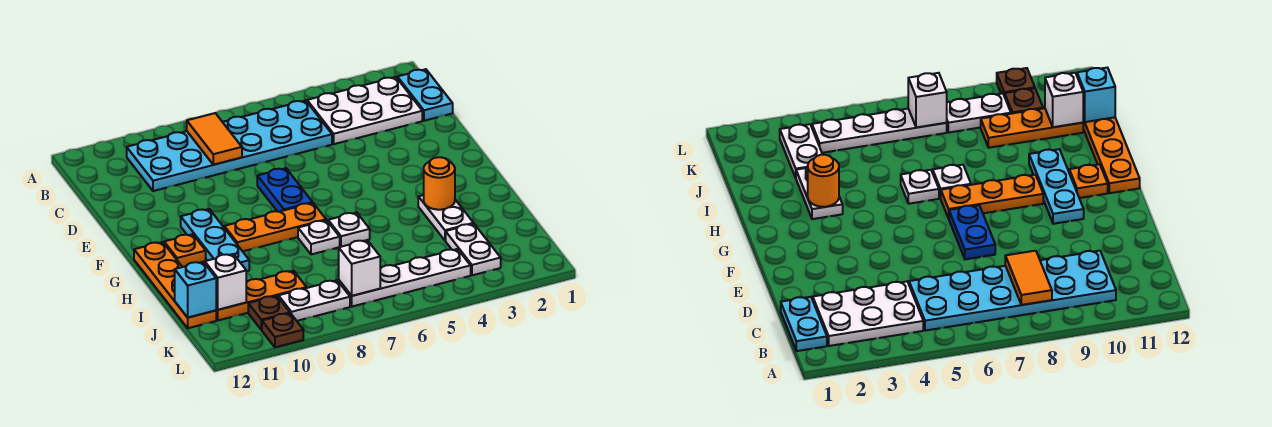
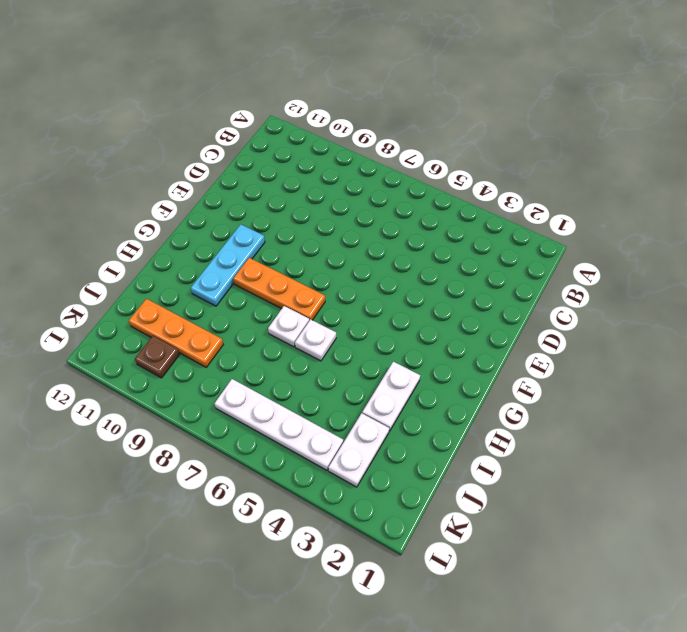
none -> cyan plate B1:C1 level 1
none -> white plate B2:C4 level 1
none -> cyan plate B5:C10 level 1

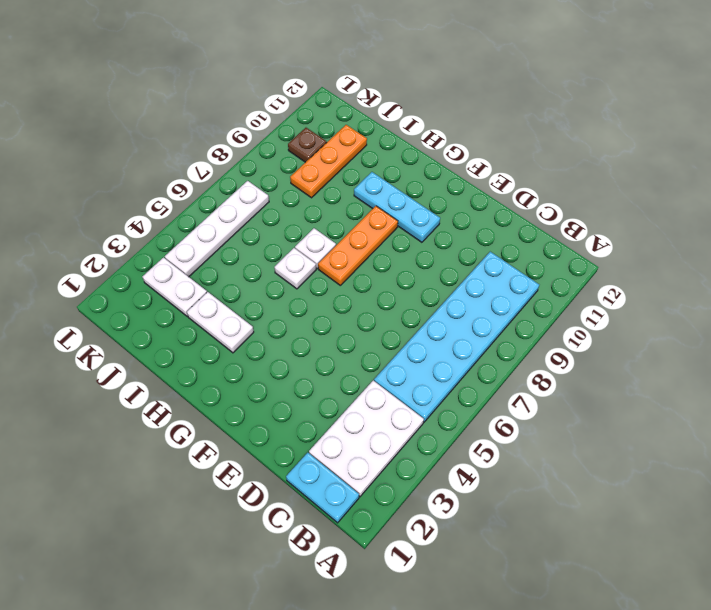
none -> blue plate E7:F7 level 1
none -> orange plate G11 level 1
none -> orange plate G12:J12 level 1

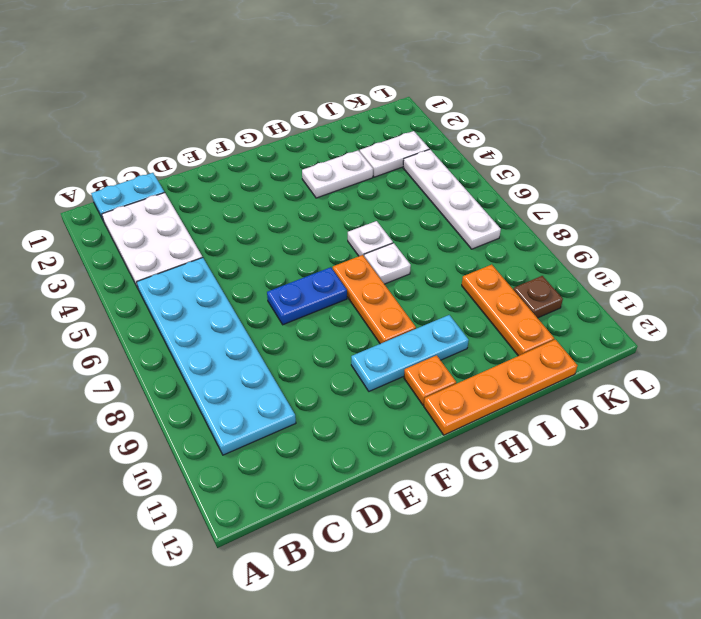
none -> white plate K8:K9 level 1
none -> brown plate L10 level 1
none -> orange tile B8:C8 level 2

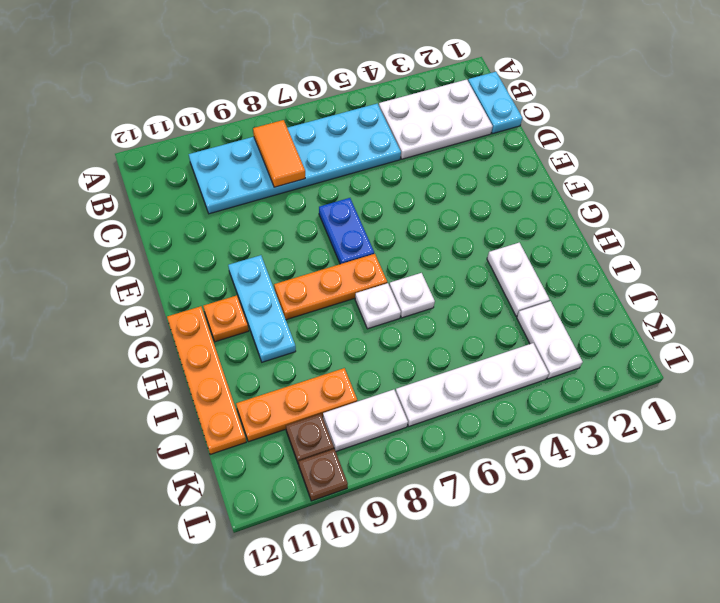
none -> orange round brick H3 level 2
none -> white brick J11 level 2
none -> cyan brick J12 level 2

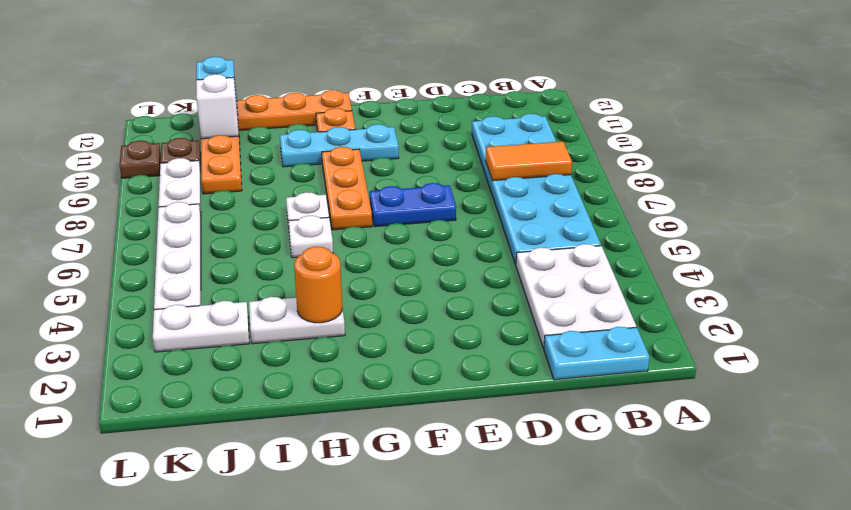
none -> white brick K7 level 2

